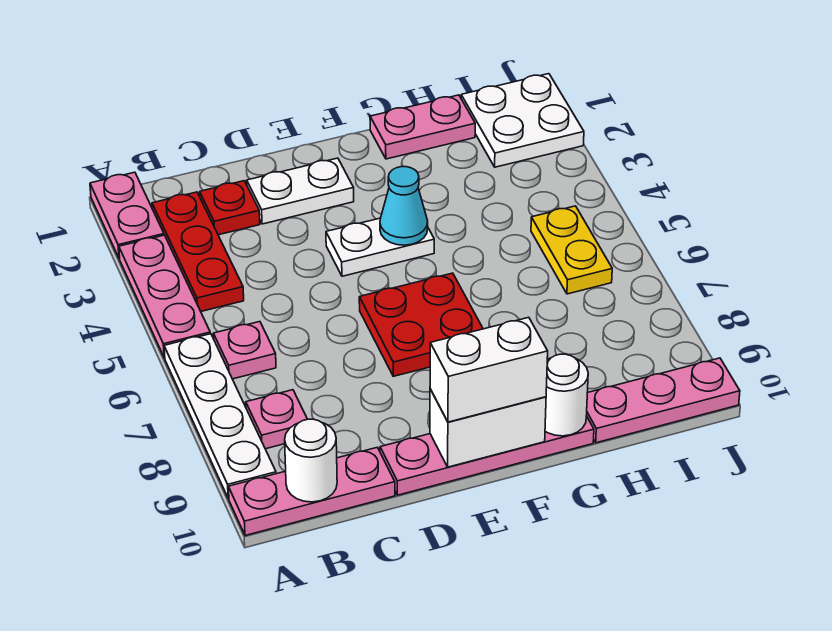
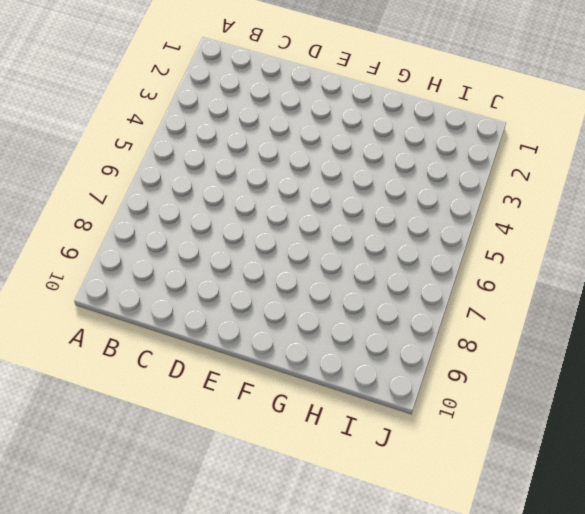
none -> pink plate A1:A2 level 1
none -> pink plate A3:A5 level 1
none -> white plate A6:A9 level 1

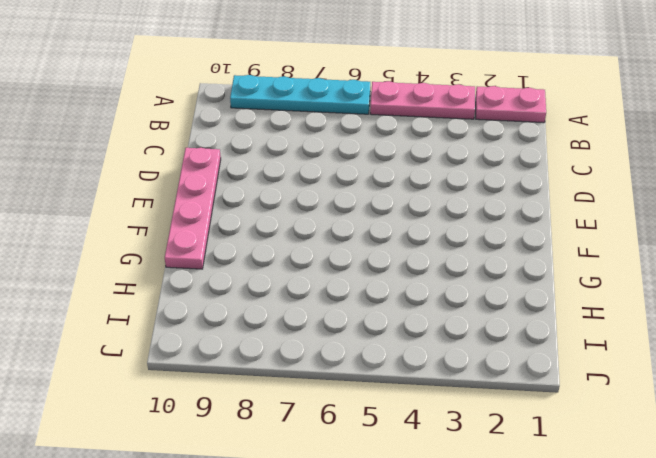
cyan plate A6:A9 level 1 -> white plate A6:A9 level 1
none -> pink plate A10:C10 level 1
none -> red plate B2:B4 level 1
none -> pink plate B6 level 1

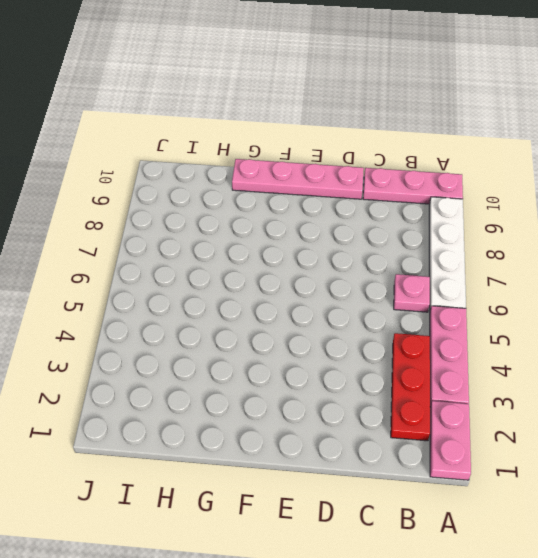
none -> pink plate B8 level 1
none -> red plate C2 level 1
none -> white plate D2:E2 level 1

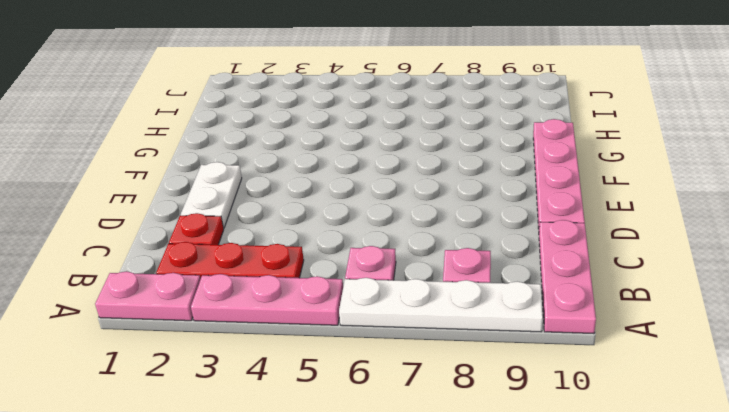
none -> white plate E4:F4 level 1
none -> red plate E6:F7 level 1
none -> pink plate G1:H1 level 1

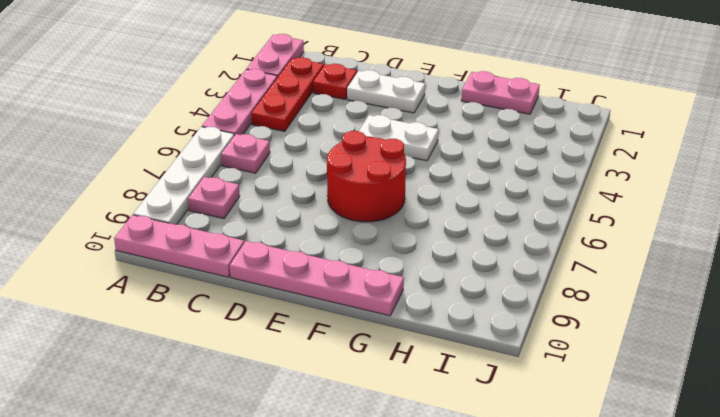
red round brick E6:F7 level 1 -> red plate E6:F7 level 1
none -> pink plate H10:J10 level 1
none -> white plate I1:J2 level 1
none -> yellow plate I5:I6 level 1

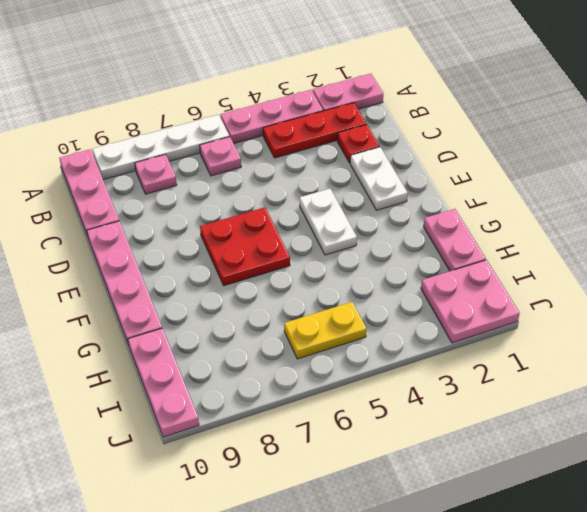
pink plate I1:J2 level 1 -> white plate I1:J2 level 1
none -> white round brick B10 level 2
none -> white brick E10:F10 level 2
none -> cyan cone F4 level 2

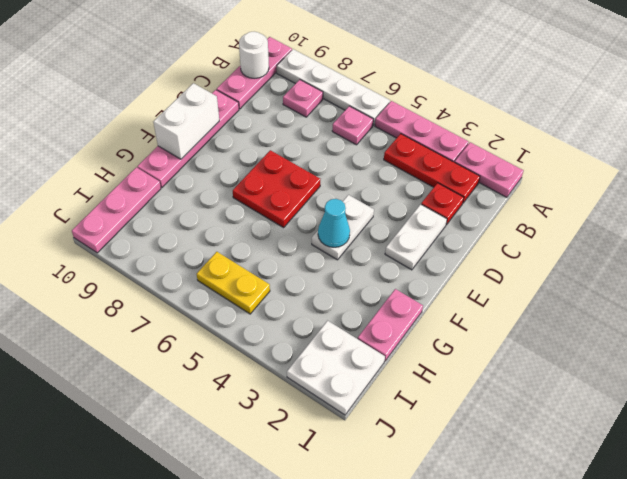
none -> white round brick G10 level 2
none -> white brick E10:F10 level 3

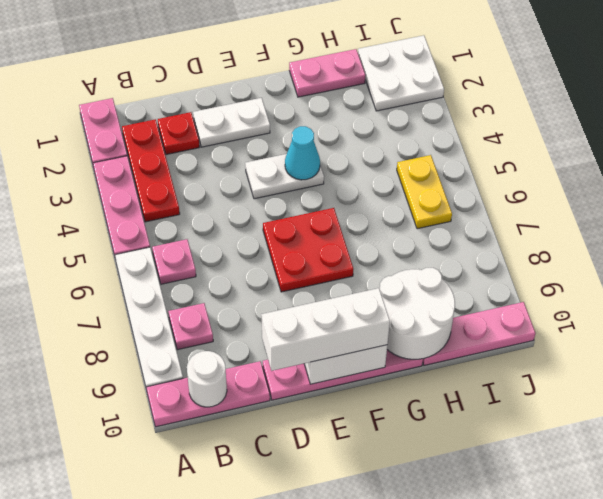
white brick D10:F10 level 3 -> white brick E10:F10 level 3
white round brick G9:H10 level 2 -> white round brick G10 level 2

